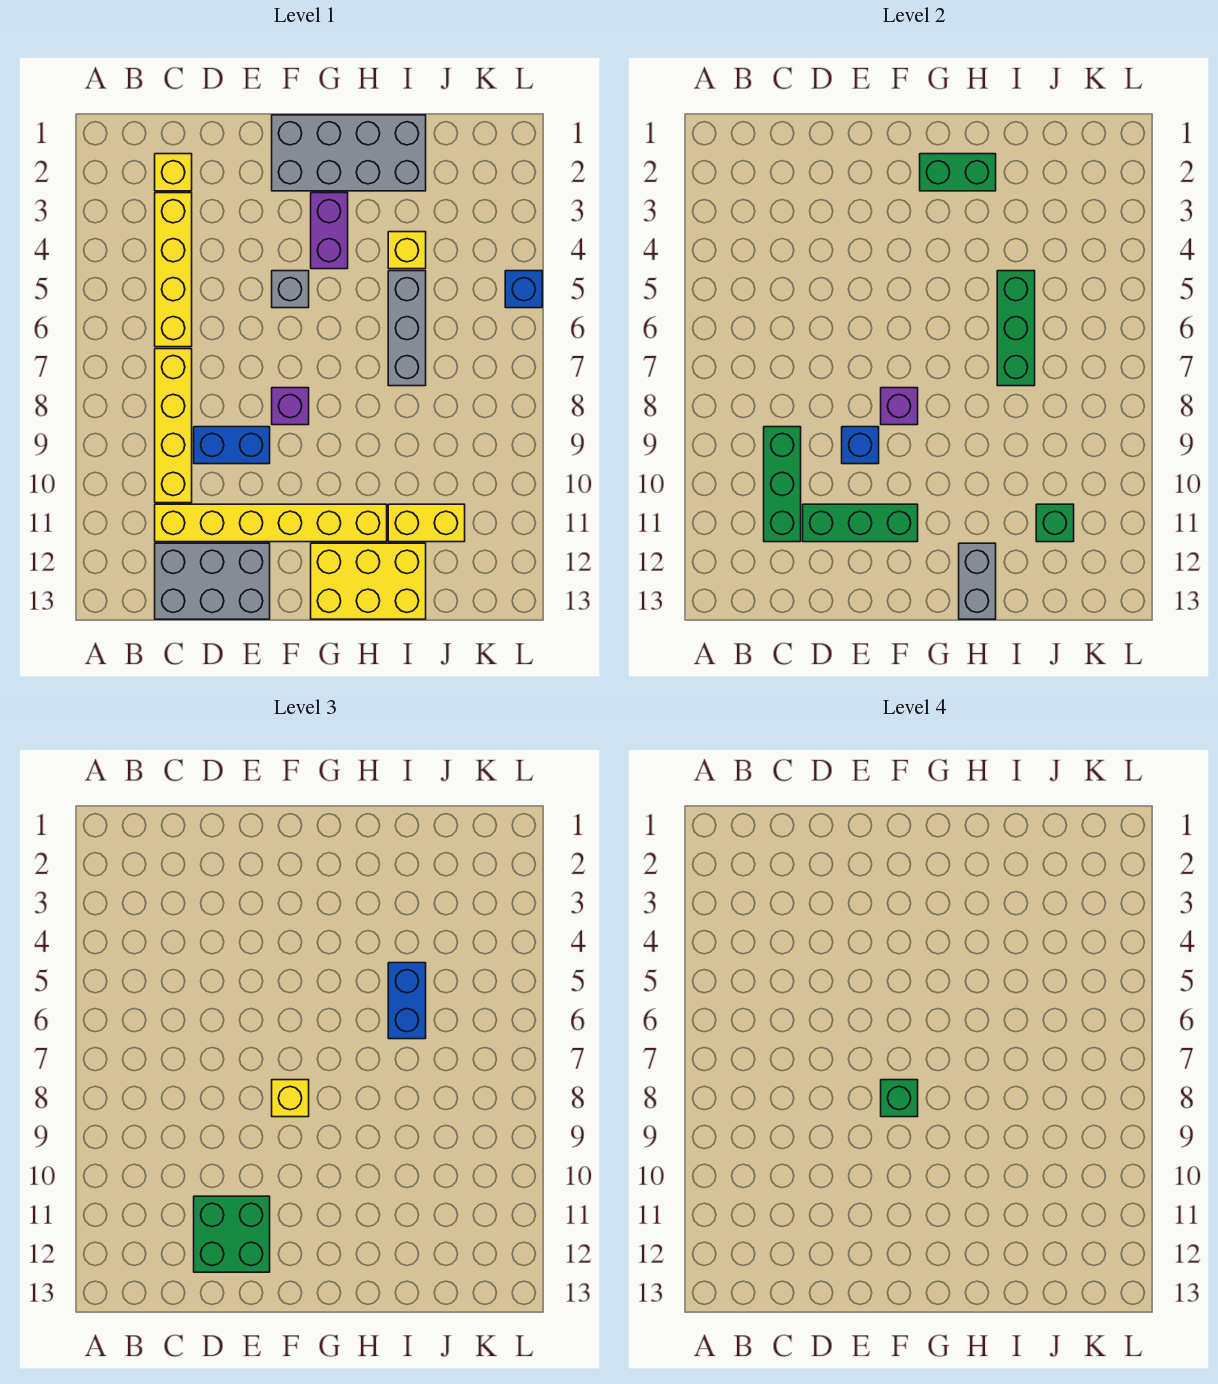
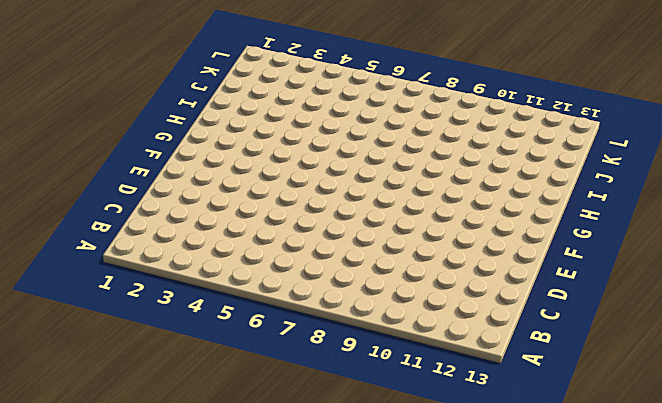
none -> yellow brick C2 level 1
none -> yellow brick C3:C6 level 1
none -> yellow brick C7:C10 level 1

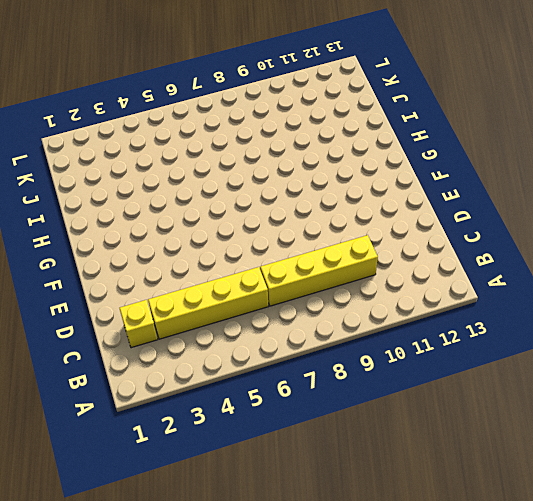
none -> yellow brick C11:H11 level 1
none -> grey brick C12:E13 level 1
none -> blue brick D9:E9 level 1

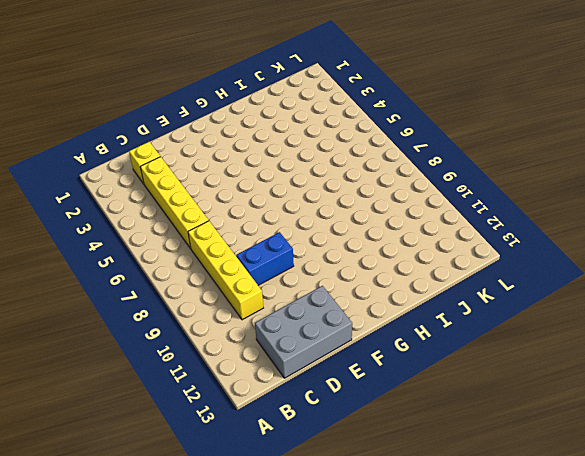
none -> yellow brick C11:H11 level 1
none -> grey brick F1:I2 level 1
none -> grey brick F5 level 1

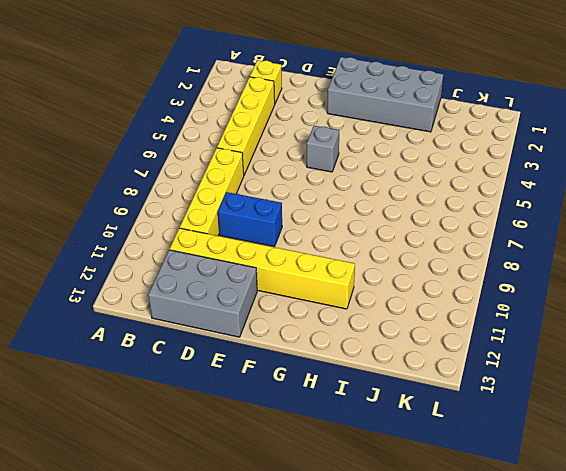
none -> purple brick F8 level 1
none -> purple brick G3:G4 level 1
none -> yellow brick G12:I13 level 1

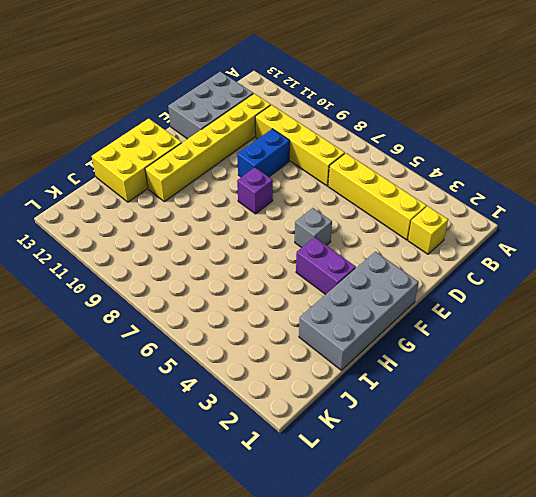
none -> yellow brick I4 level 1
none -> grey brick I5:I7 level 1
none -> yellow brick I11:J11 level 1

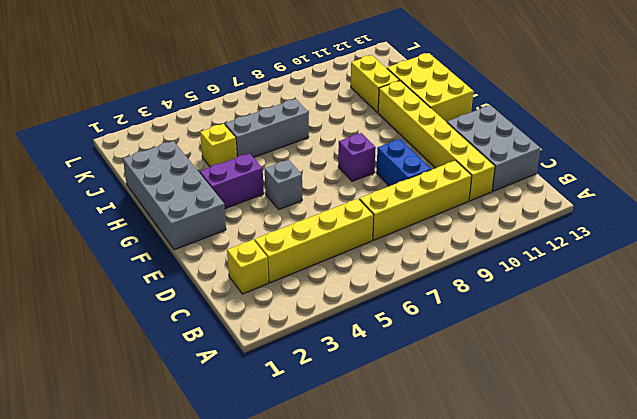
none -> blue brick L5 level 1
none -> green brick C9:C11 level 2
none -> green brick D11:F11 level 2

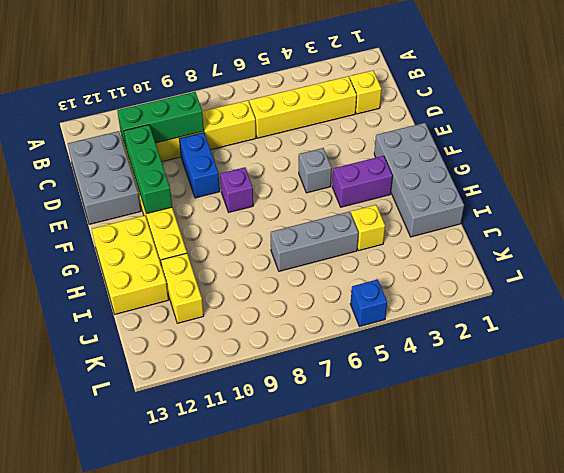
none -> blue brick E9 level 2
none -> purple brick F8 level 2
none -> green brick G2:H2 level 2

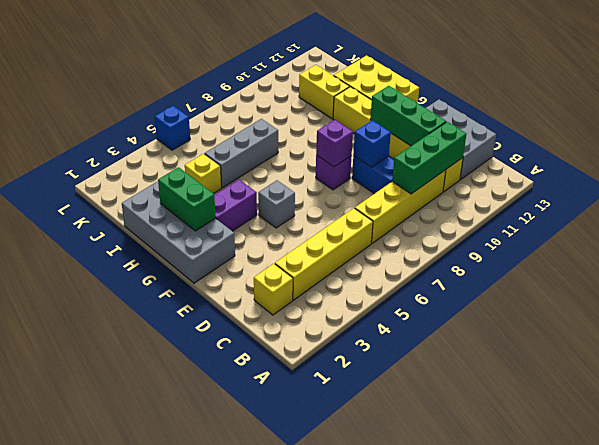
none -> grey brick H12:H13 level 2
none -> green brick I5:I7 level 2
none -> green brick J11 level 2

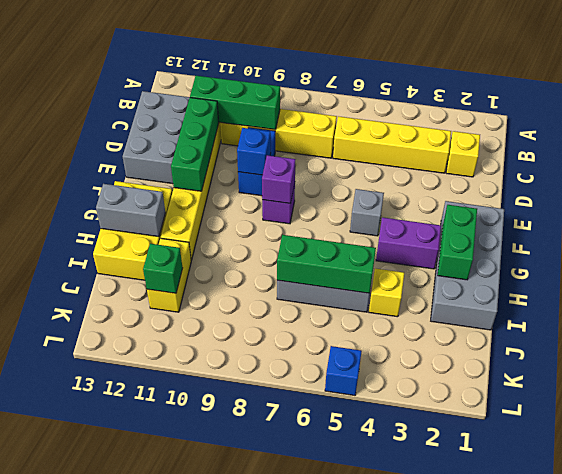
none -> green brick D11:E12 level 3
none -> yellow brick F8 level 3
none -> blue brick I5:I6 level 3

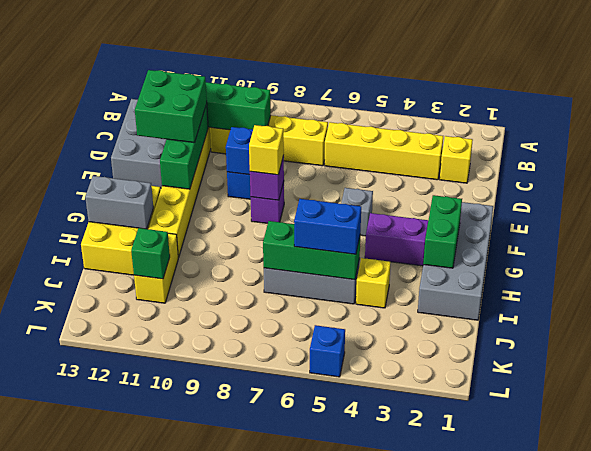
none -> green brick F8 level 4

